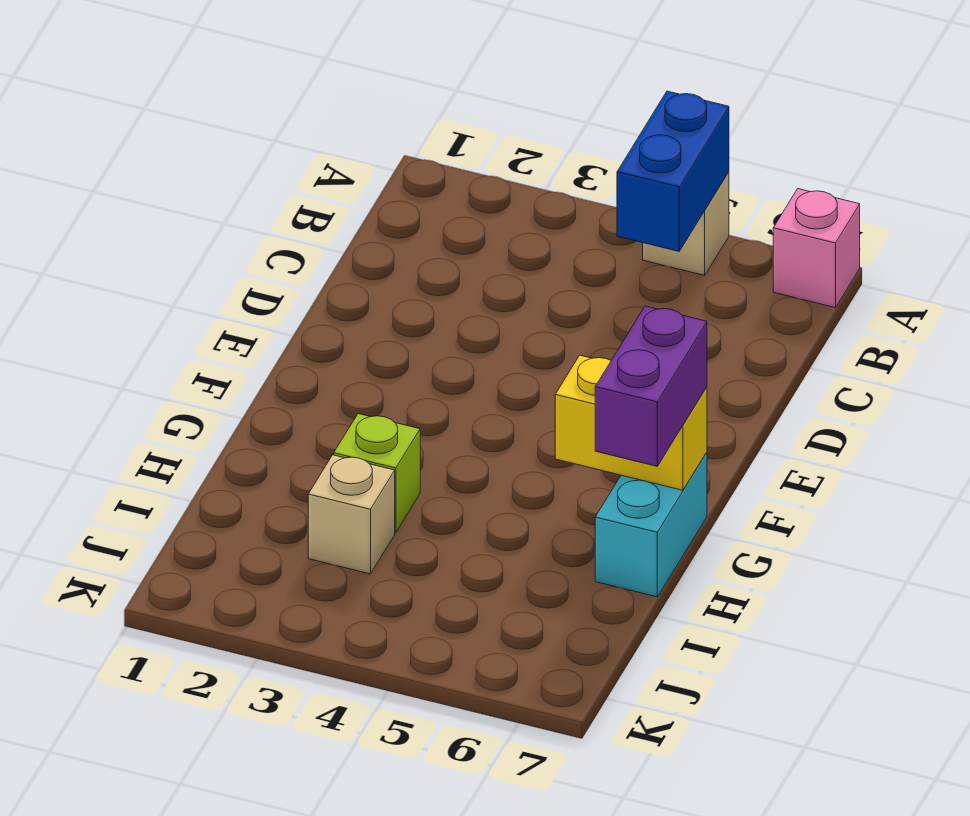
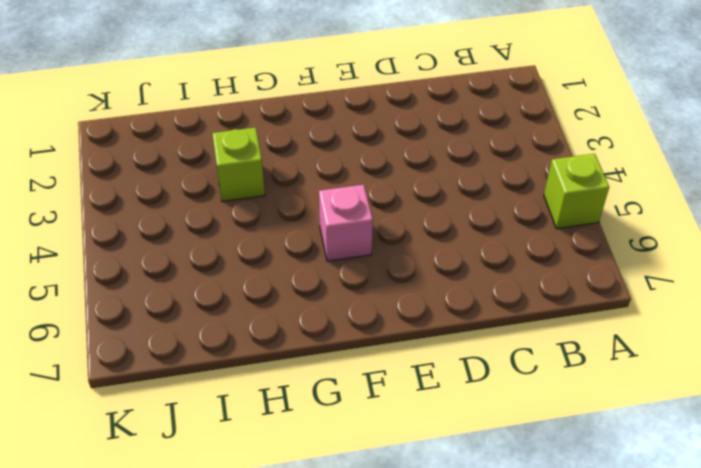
lime brick A5 level 1 -> tan brick A5 level 1
pink brick F5 level 1 -> pink brick A7 level 1
none -> cyan brick G7:H7 level 1
none -> tan brick I3 level 1

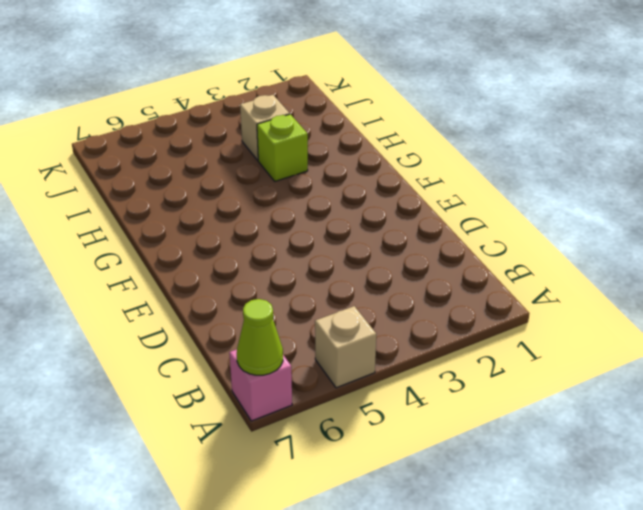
lime cone A7 level 2 -> none
none -> cyan brick G7:H7 level 1
none -> blue brick A5:B5 level 2

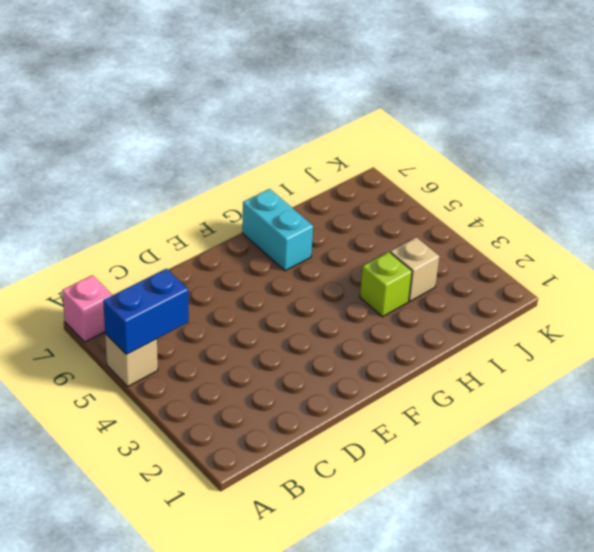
cyan brick G6:G7 level 1 -> cyan brick G7:H7 level 1
none -> yellow brick G6:G7 level 2
none -> purple brick G7:H7 level 3

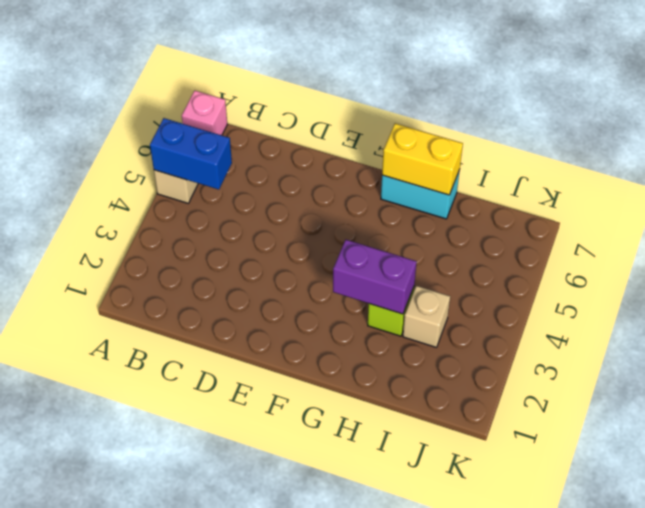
purple brick G3:H3 level 2 -> purple brick G7:H7 level 3
yellow brick G7:H7 level 2 -> yellow brick G6:G7 level 2

